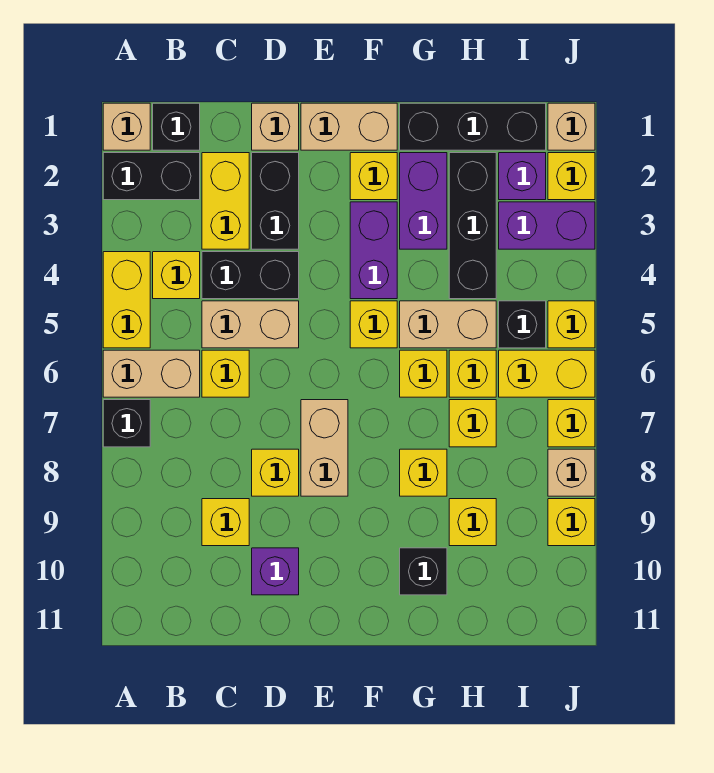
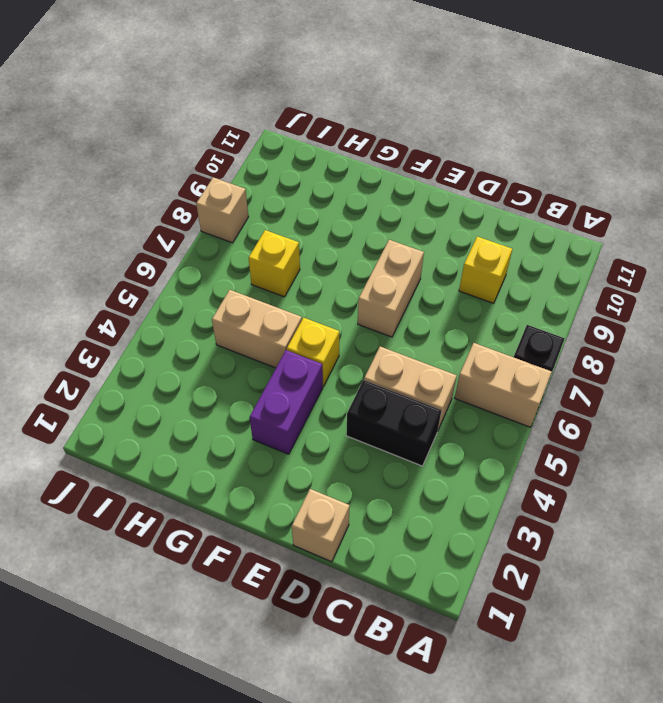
none -> tan brick A1 level 1
none -> black brick A2:B2 level 1
none -> yellow brick A4:A5 level 1
none -> black brick B1 level 1

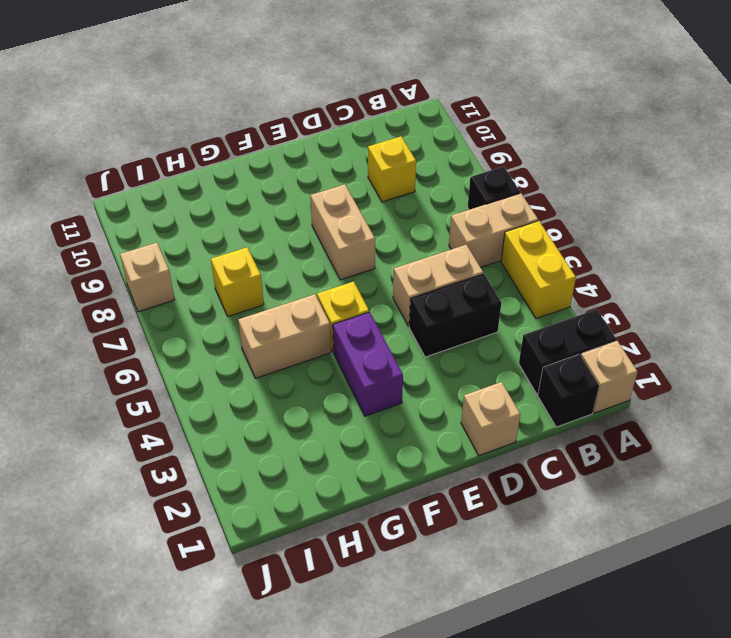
none -> yellow brick B4 level 1
none -> yellow brick C2:C3 level 1
none -> yellow brick C6 level 1
none -> black brick D2:D3 level 1

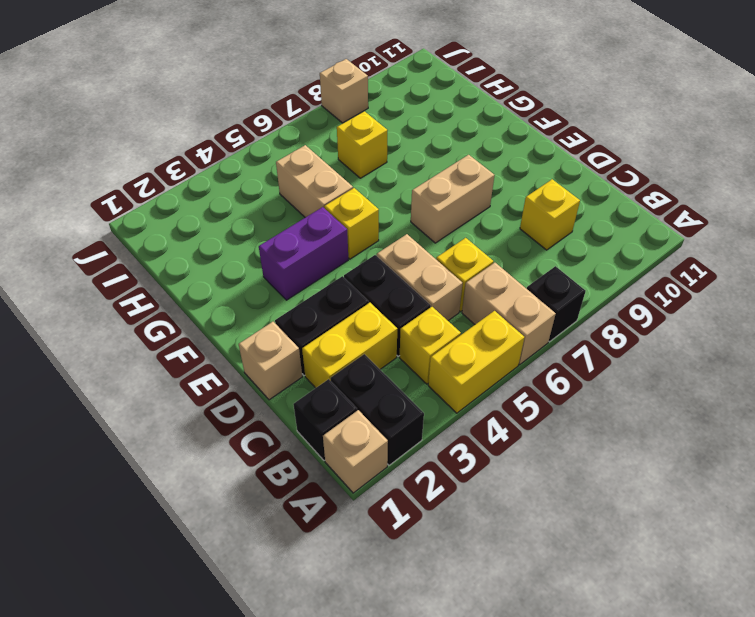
none -> yellow brick D8 level 1
none -> purple brick D10 level 1
none -> tan brick E1:F1 level 1
none -> yellow brick F2 level 1

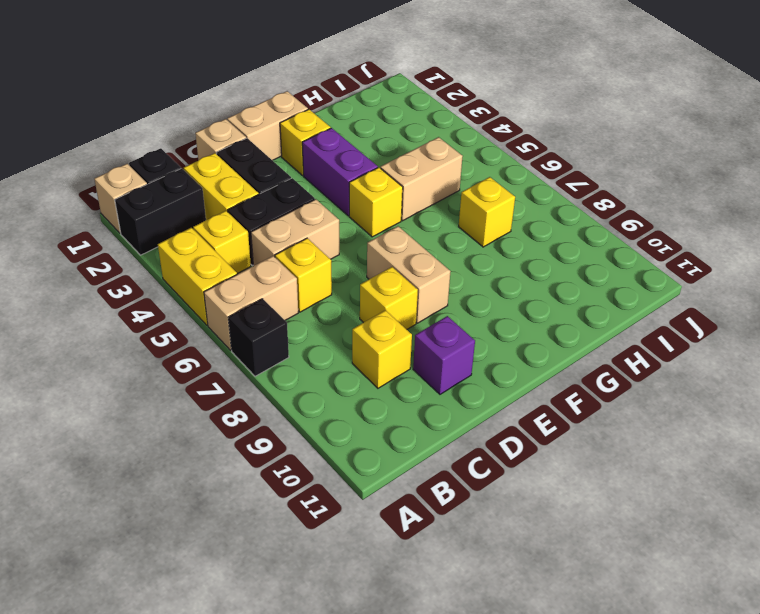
none -> black brick G1:I1 level 1
none -> purple brick G2:G3 level 1
none -> yellow brick G6 level 1
none -> yellow brick G8 level 1

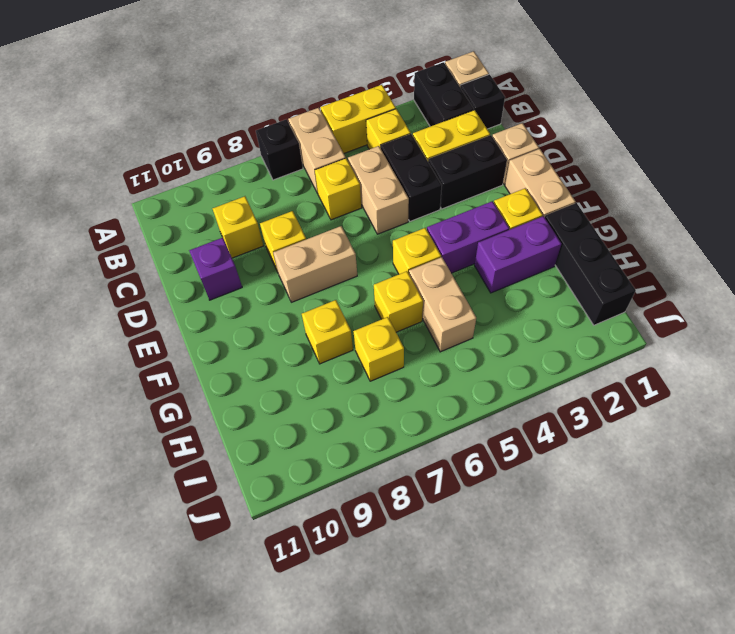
none -> black brick G10 level 1
none -> black brick H2:H4 level 1
none -> yellow brick H6 level 1
none -> yellow brick H9 level 1

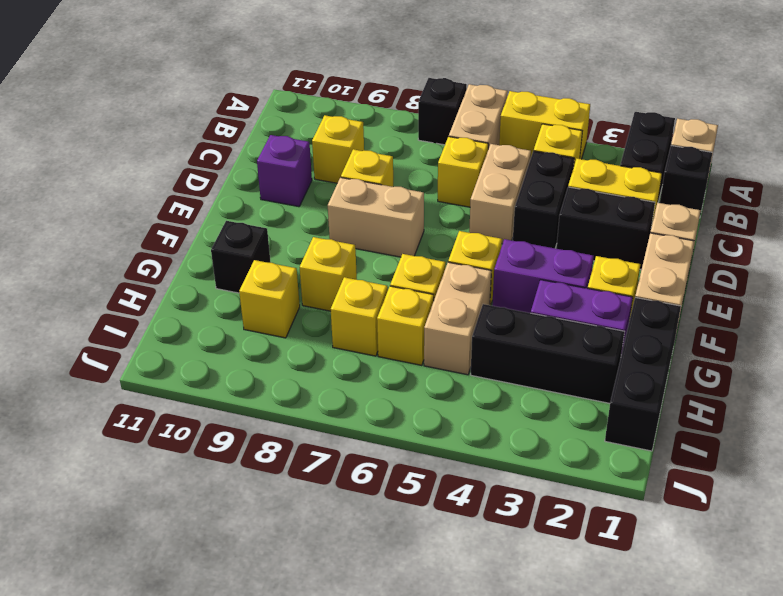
none -> purple brick I2 level 1
none -> purple brick I3:J3 level 1
none -> black brick I5 level 1
none -> yellow brick I6:J6 level 1

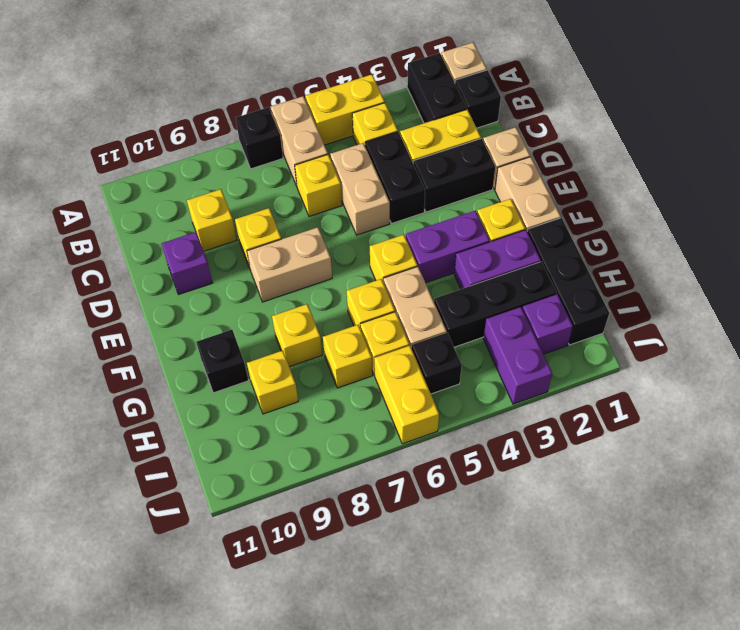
none -> tan brick J1 level 1
none -> yellow brick J2 level 1
none -> yellow brick J5 level 1
none -> yellow brick J7 level 1

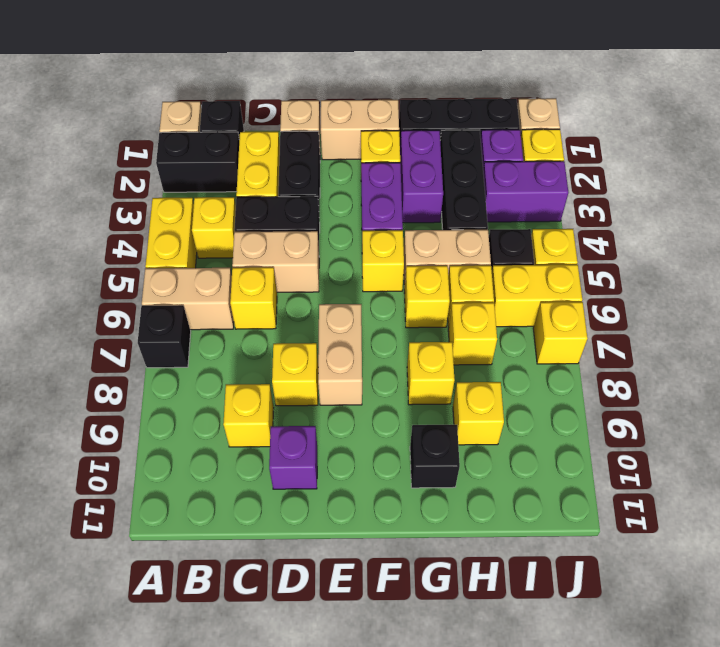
none -> tan brick J8 level 1
none -> yellow brick J9 level 1

